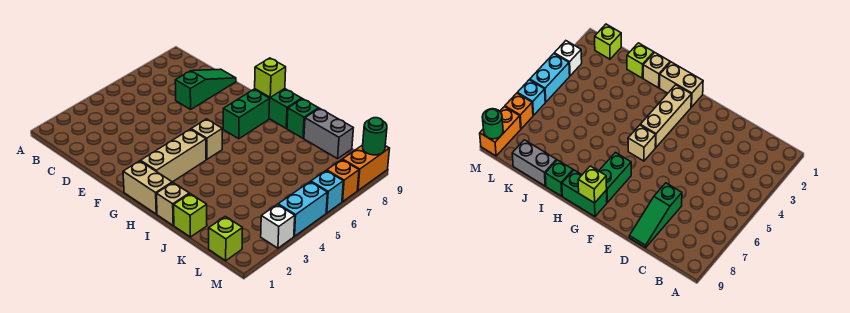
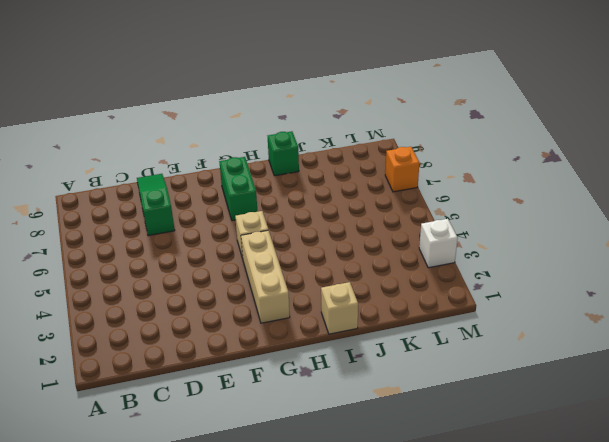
none -> tan brick G1:H1 level 1
none -> green brick G9:H9 level 1
none -> lime brick J1 level 1

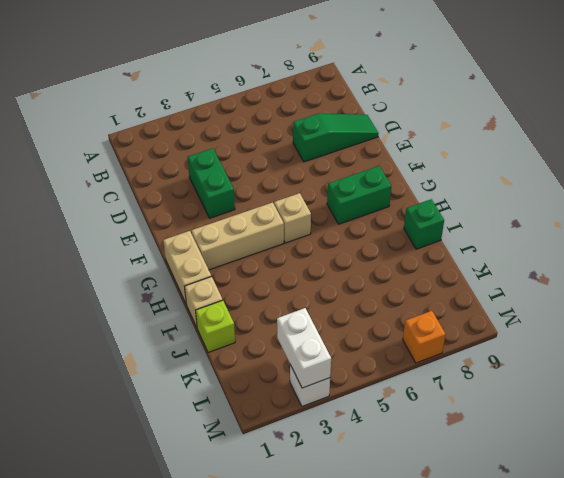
green brick D3:E3 level 1 -> green brick G9:H9 level 1
white brick L3:M3 level 2 -> none
none -> grey brick J9:K9 level 1
none -> lime brick L1 level 1
none -> cyan brick M4:M5 level 1

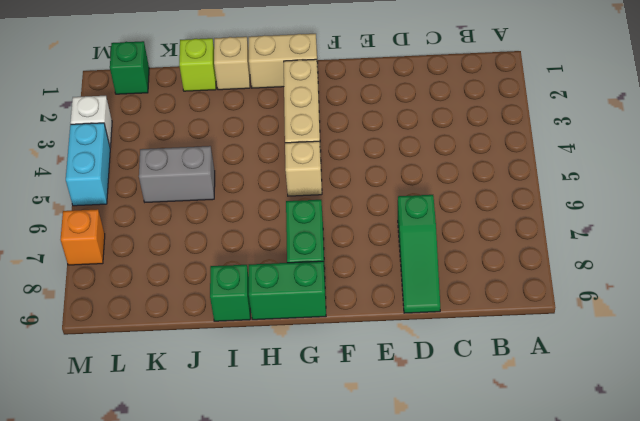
grey brick J5:K5 level 1 -> grey brick J9:K9 level 1
green brick L1 level 1 -> lime brick L1 level 1
none -> cyan brick M6 level 1
none -> orange brick M8:M9 level 1
none -> lime brick G9 level 2

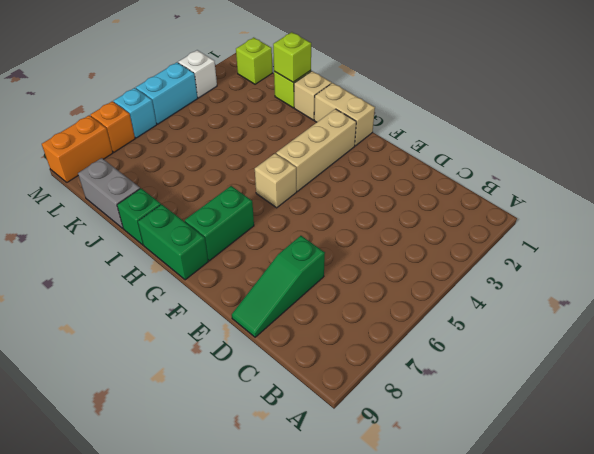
lime brick J1 level 2 -> lime brick G9 level 2
none -> green round brick M9 level 2

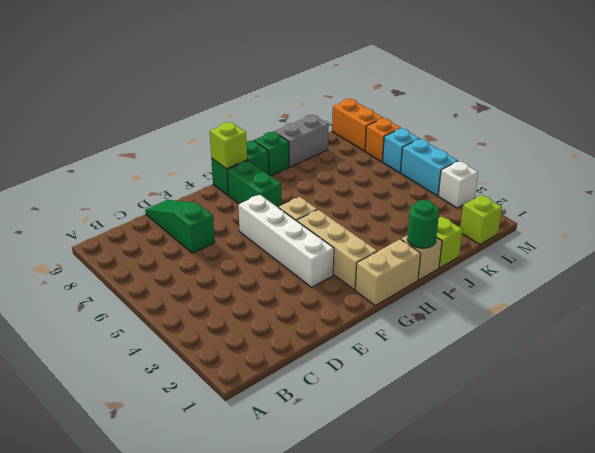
white brick F3:F6 level 1 -> none
green round brick I1 level 2 -> green round brick M9 level 2

